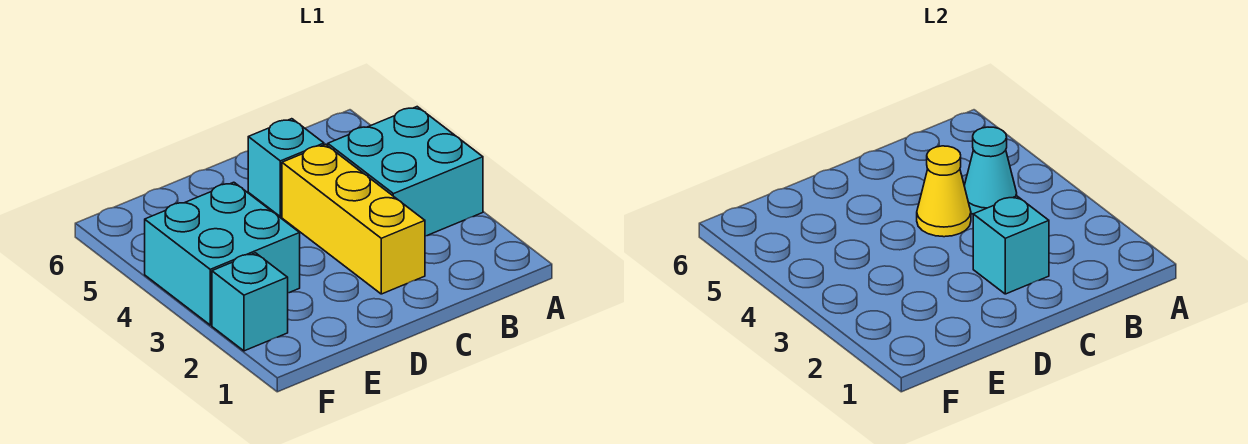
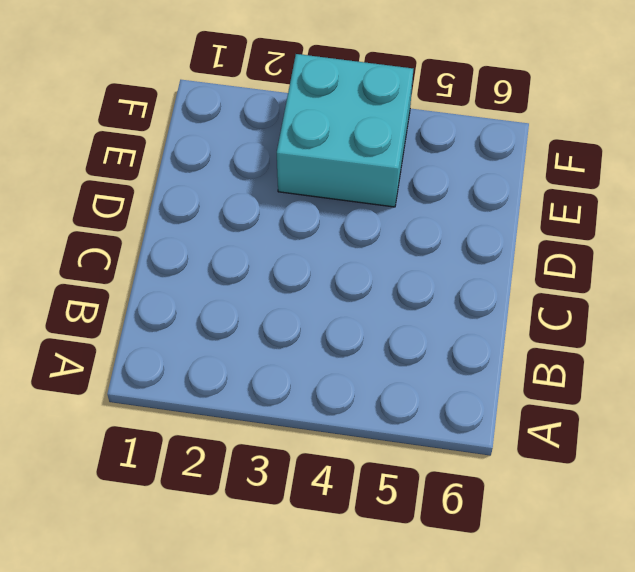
none -> cyan brick A3:B4 level 1
none -> yellow brick C2:C4 level 1

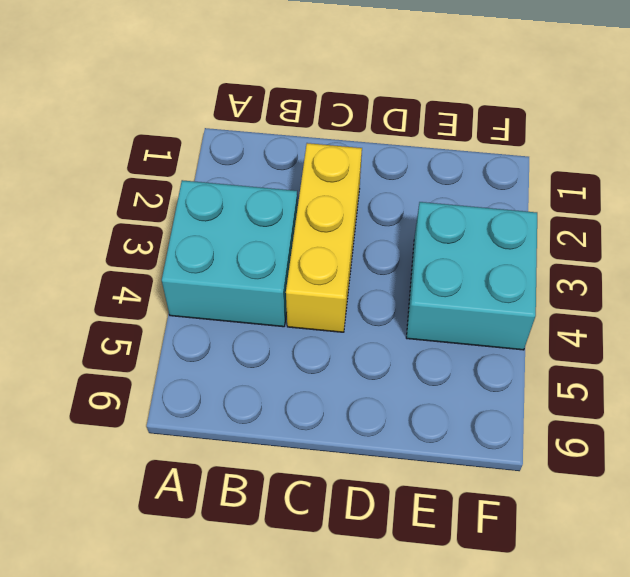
none -> cyan brick C5 level 1
none -> cyan brick F2 level 1

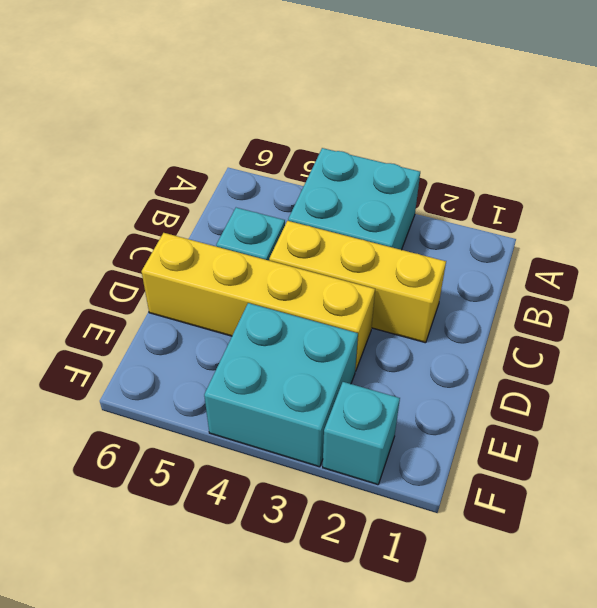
yellow brick D3:D6 level 1 -> none
none -> cyan cone B4 level 2
none -> cyan brick C2 level 2

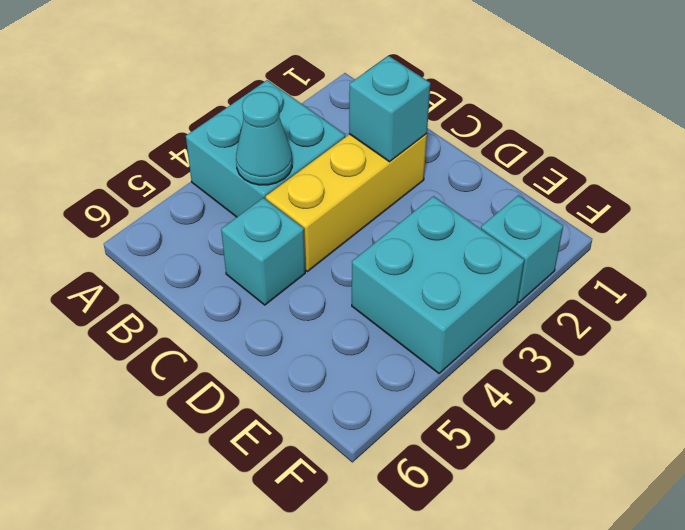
none -> yellow cone C4 level 2

